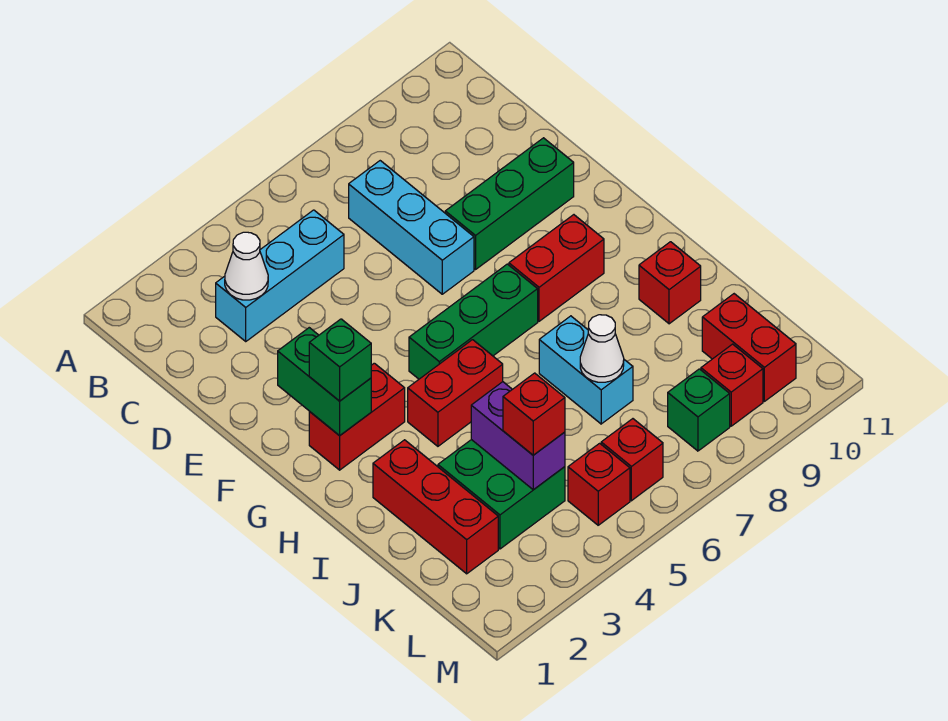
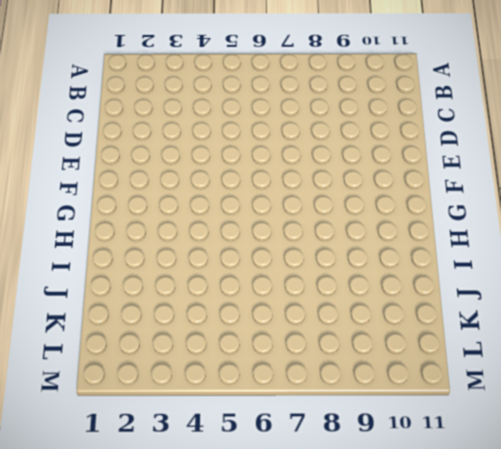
none -> cyan brick C3:C5 level 1
none -> cyan brick C7:E7 level 1
none -> green brick E8:E10 level 1

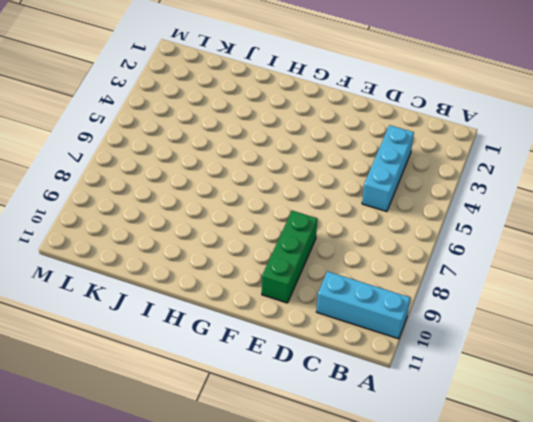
cyan brick A10:C10 level 1 -> cyan brick C7:E7 level 1
none -> red brick G2:G3 level 1
none -> green brick G5:G7 level 1
none -> red brick G8:G9 level 1

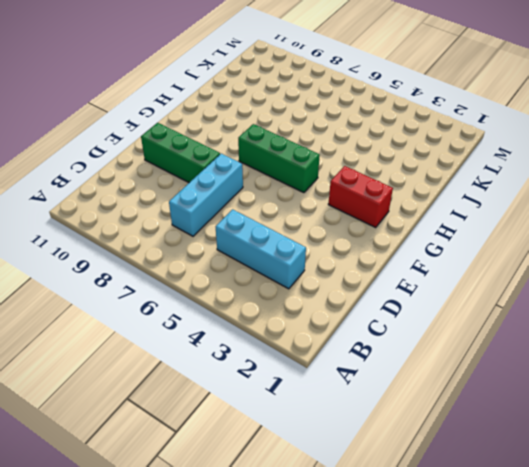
none -> red brick G8:G9 level 1
none -> red brick H4:H5 level 1
none -> red brick I2:K2 level 1

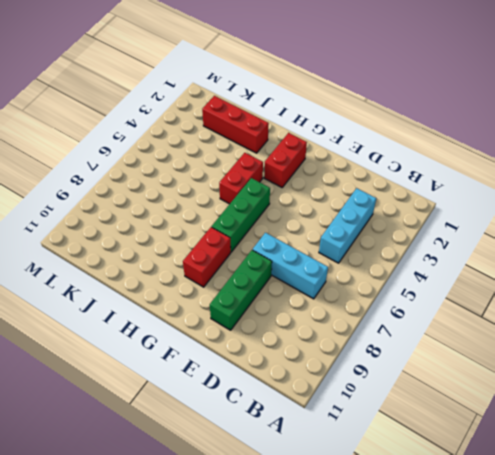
none -> cyan brick I7:J7 level 1
none -> red brick I10 level 1
none -> green brick J3:K4 level 1

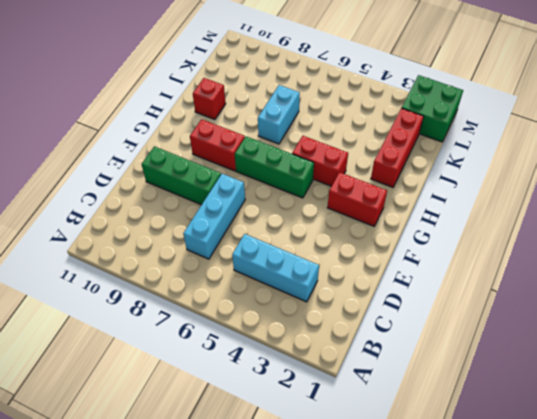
green brick L1:M2 level 1 -> green brick J3:K4 level 1
none -> red brick K10:L10 level 1
none -> red brick L5 level 1
none -> red brick L6 level 1

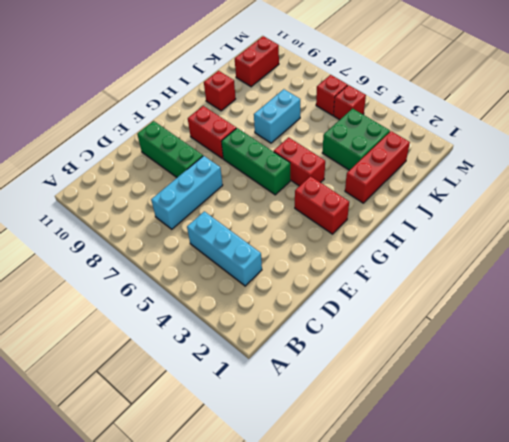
none -> green brick L8 level 1
none -> red brick L9 level 1
none -> white cone C3 level 2

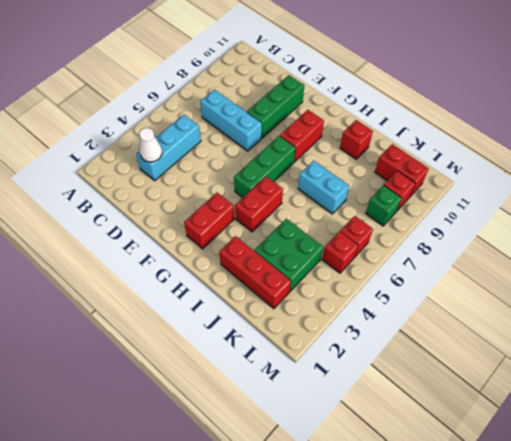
none -> green brick F2:G2 level 2
none -> purple brick J4:K4 level 2
none -> white cone J7 level 2

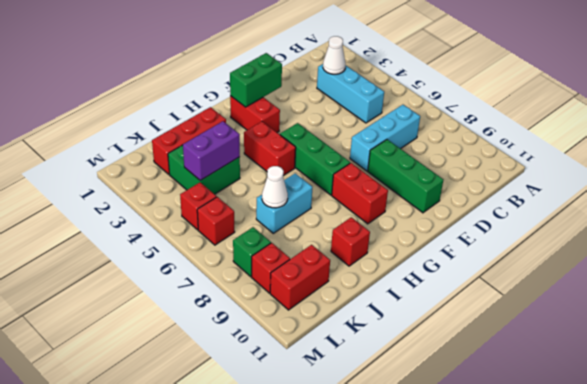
none -> green brick G2 level 3
none -> red brick K4 level 3

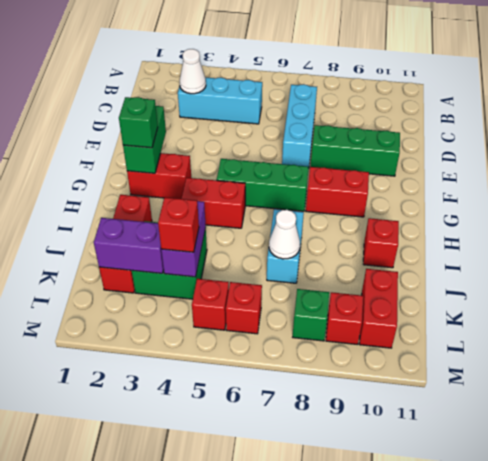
purple brick K2:K3 level 2 -> none

